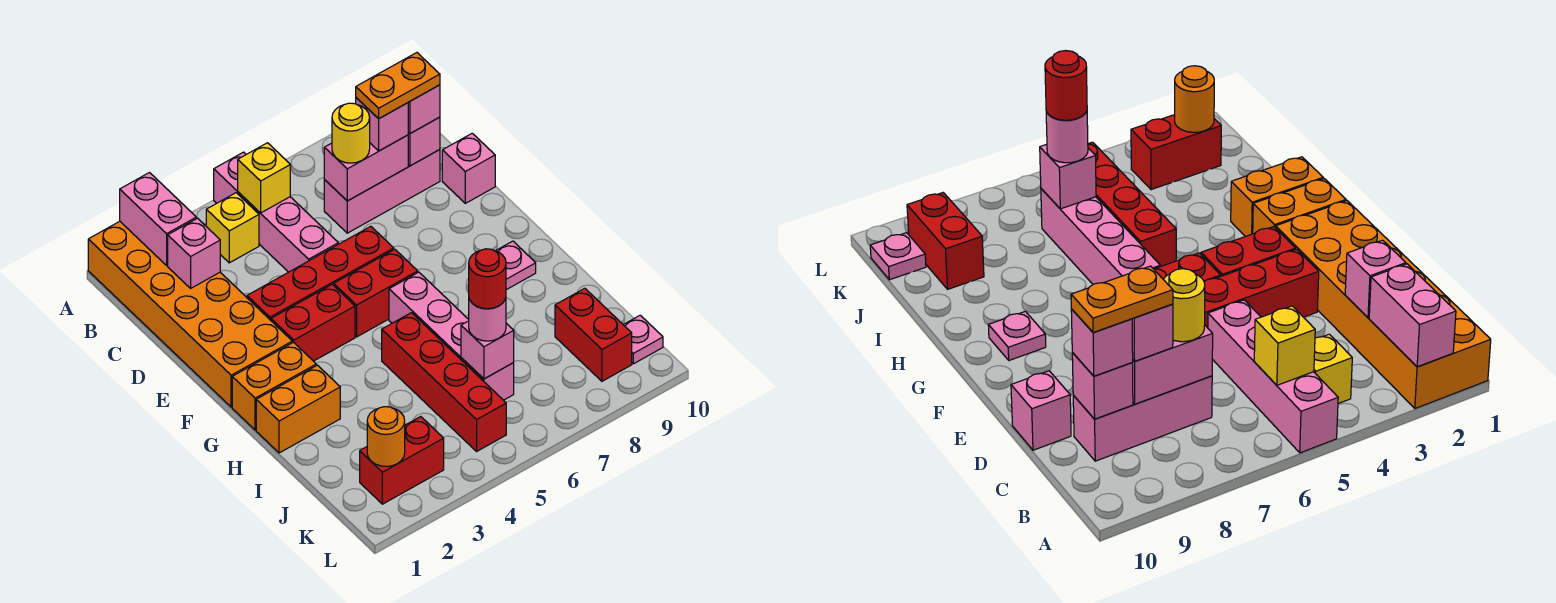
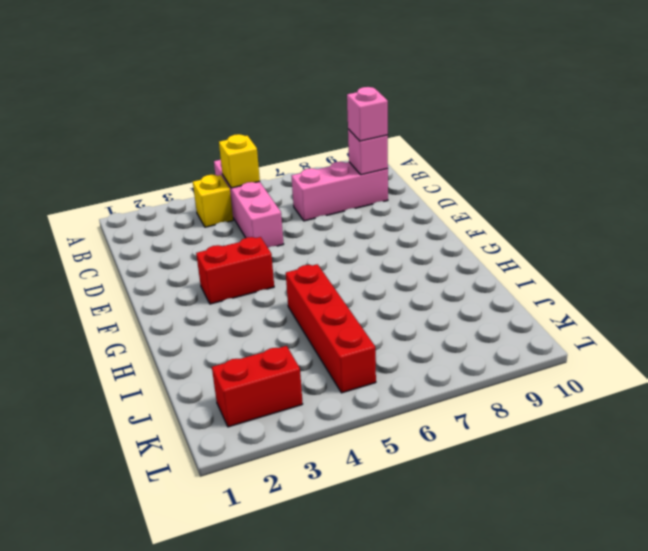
none -> orange brick A1:F2 level 1
none -> pink brick D10 level 1
none -> red brick E3:E6 level 1

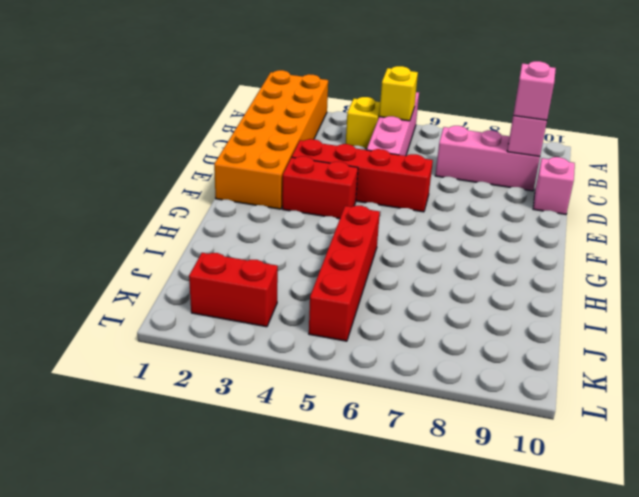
none -> red brick F5:F6 level 1
none -> orange brick G1:G2 level 1
none -> pink brick G6:J6 level 1

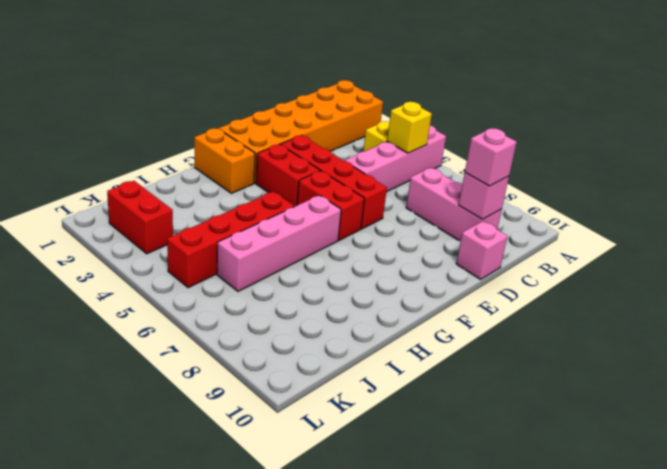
none -> pink plate G9 level 1
none -> orange brick H1:H2 level 1
none -> red brick J9:K9 level 1

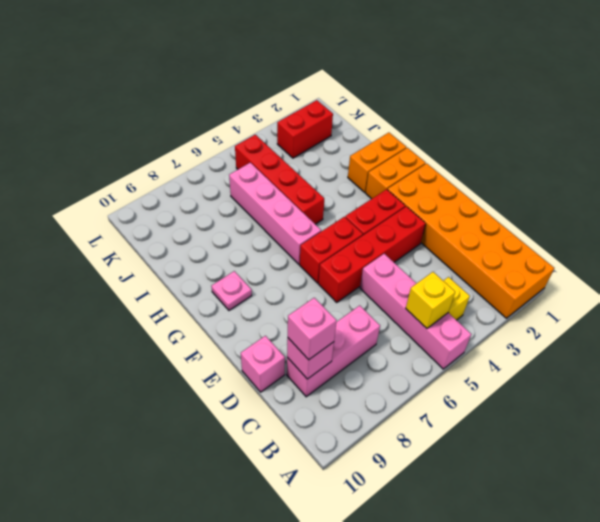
none -> red brick J9:K9 level 1
none -> pink plate K10 level 1
none -> pink brick A2:B2 level 2

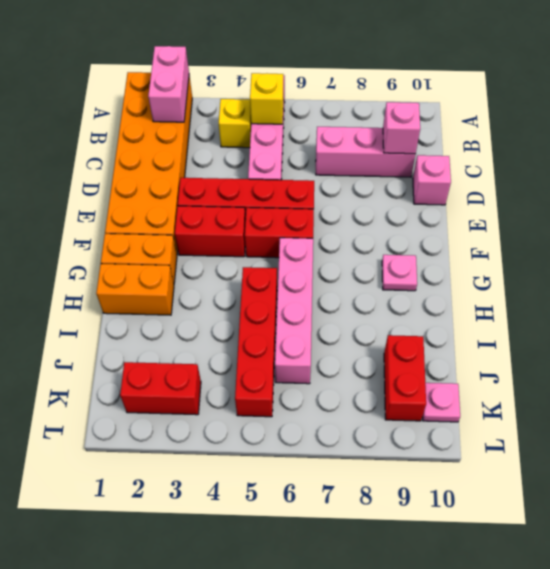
none -> pink brick C2 level 2
none -> pink brick C7:C8 level 2
none -> pink brick J6 level 2

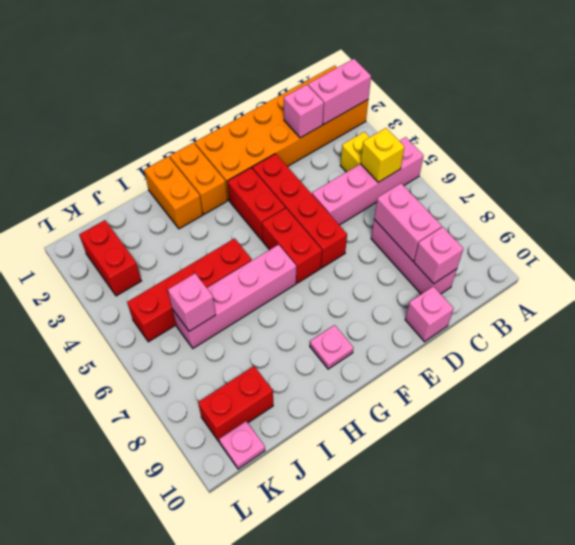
none -> orange round brick K2 level 2
none -> yellow round brick C7 level 3
none -> pink brick C8 level 3

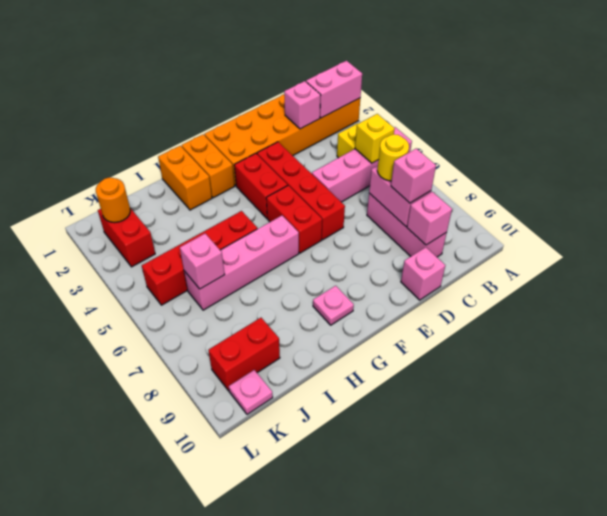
none -> pink brick C9 level 3
none -> pink round brick J6 level 3
none -> orange plate C8:C9 level 4

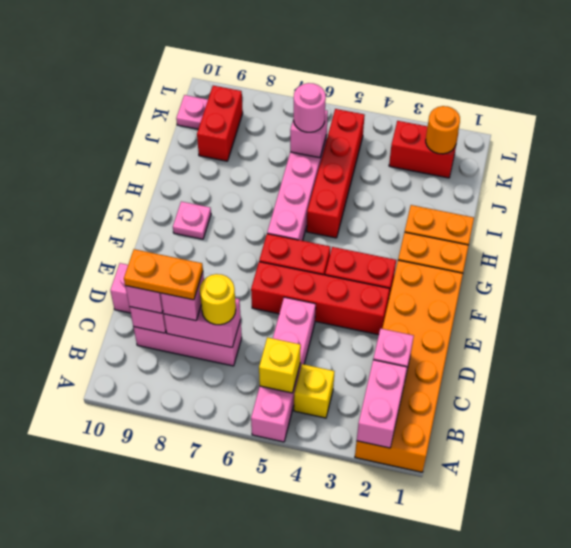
none -> red round brick J6 level 4

